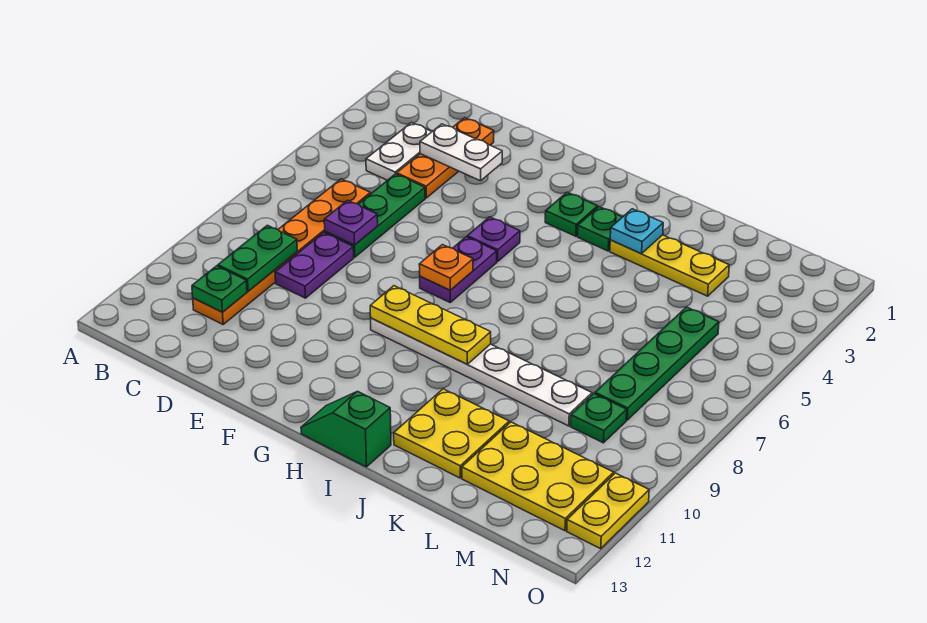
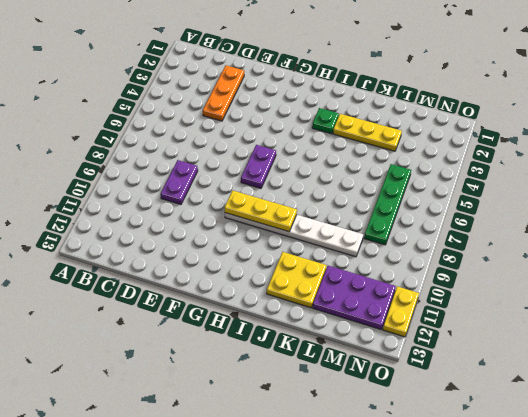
purple plate L11:N12 level 1 -> yellow plate L11:N12 level 1
none -> white plate C3:C4 level 1
none -> orange plate C6:C11 level 1
none -> green plate D5:D7 level 1

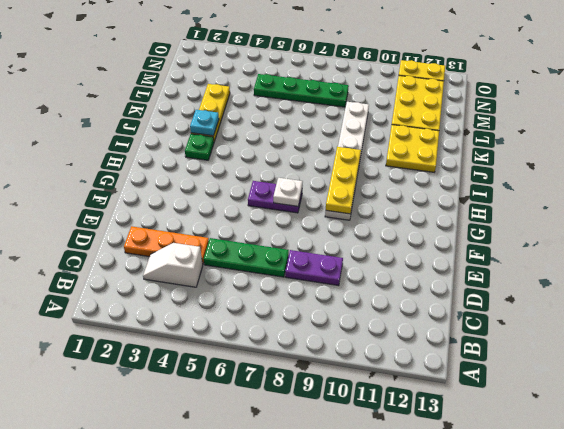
white slope C3:C4 level 1 top 4 -> white plate C3:C4 level 1
white plate G7 level 2 -> orange plate G7 level 2
none -> orange plate C6:C11 level 1
none -> purple plate G5 level 1
none -> green plate H3 level 1

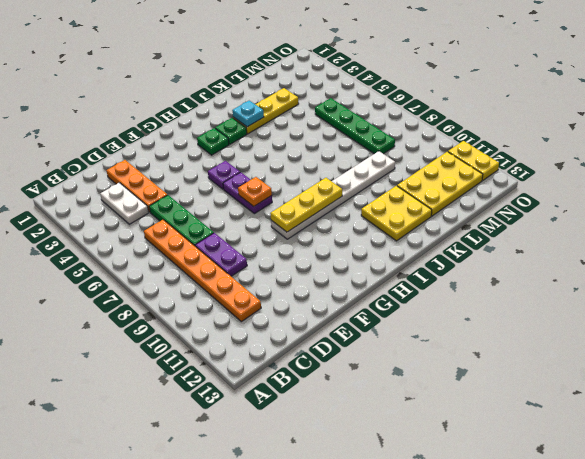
none -> green slope H13:I13 level 1 top I
none -> green plate M9 level 1
none -> green plate C9:C10 level 2

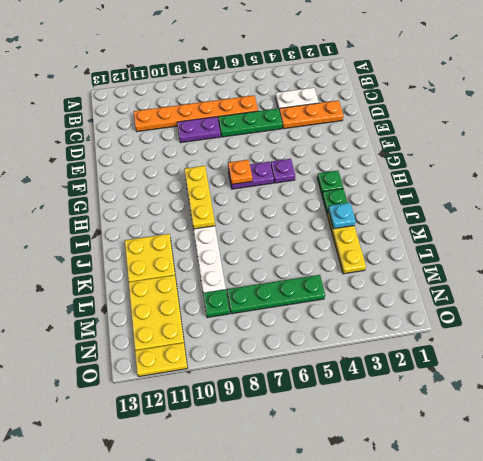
none -> green slope H13:I13 level 1 top I
none -> green plate C9:C10 level 2
none -> green plate C11 level 2

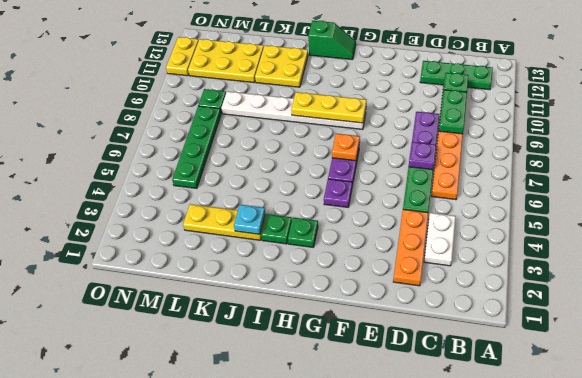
green plate B12:D12 level 1 -> none
none -> white plate D3:E3 level 2

